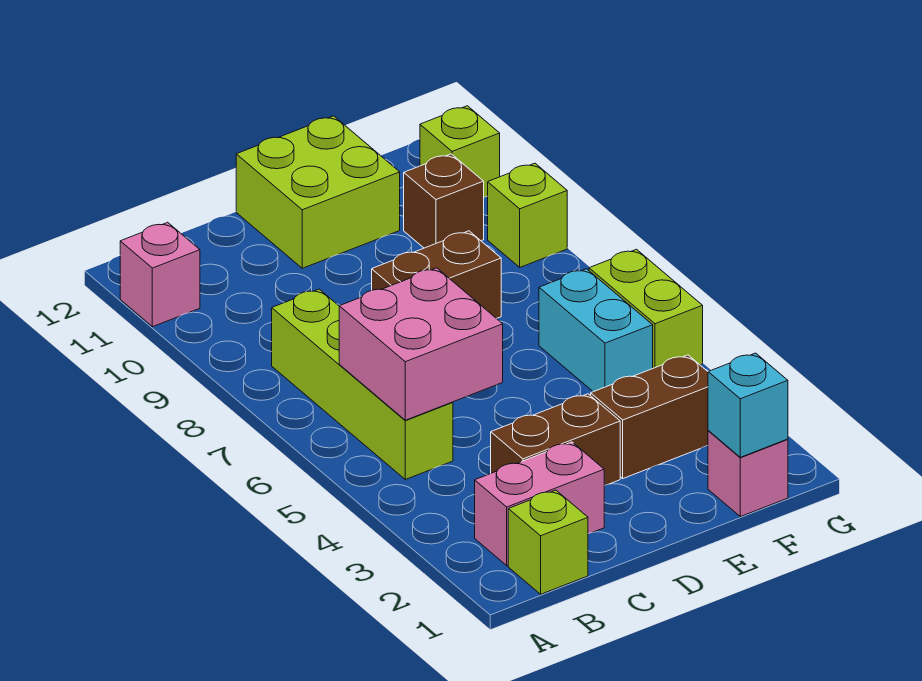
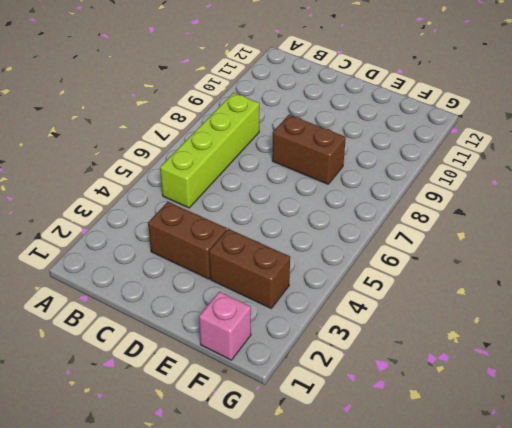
none -> pink brick A11 level 1
none -> lime brick B1 level 1
none -> pink brick B2:C2 level 1

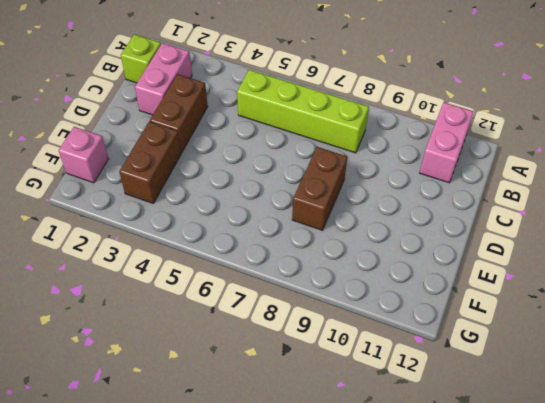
pink brick A11:B11 level 1 -> pink brick A11 level 1
none -> lime brick D11:E12 level 1
none -> cyan brick F5:F6 level 1
none -> brown brick F10 level 1

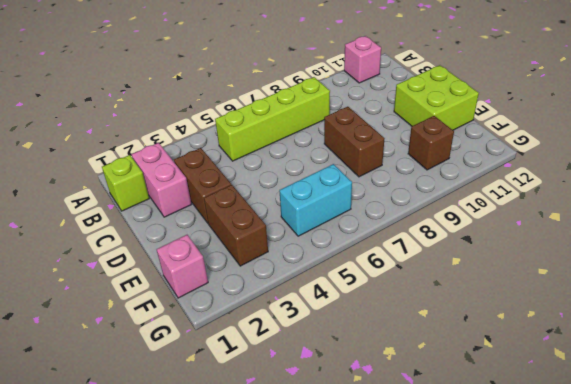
none -> lime brick G5:G6 level 1
none -> lime brick G9 level 1
none -> lime brick G11 level 1

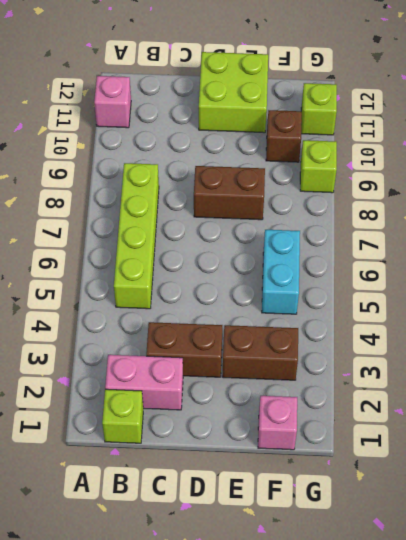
none -> lime brick G5:G6 level 1
none -> pink brick B5:C6 level 2
none -> cyan brick F1 level 2

